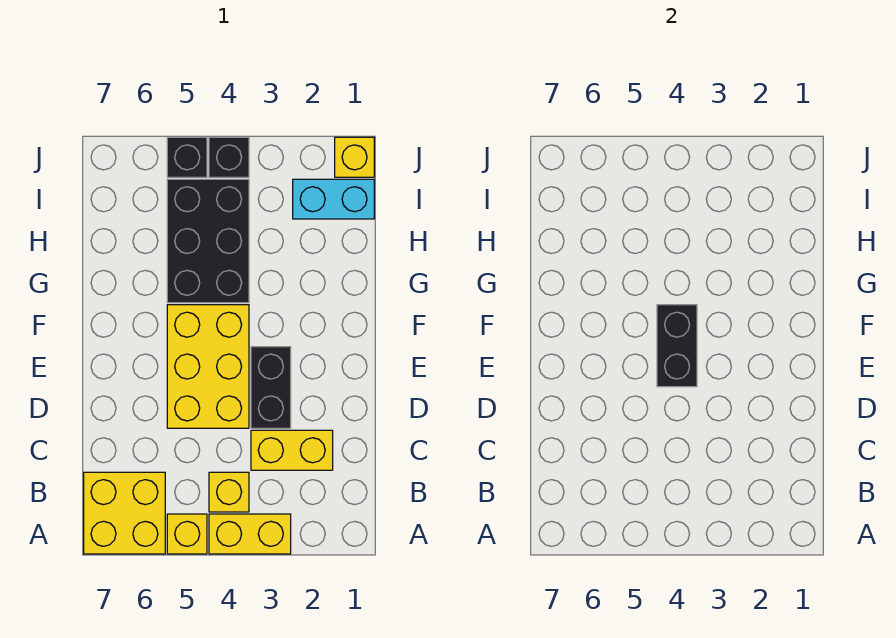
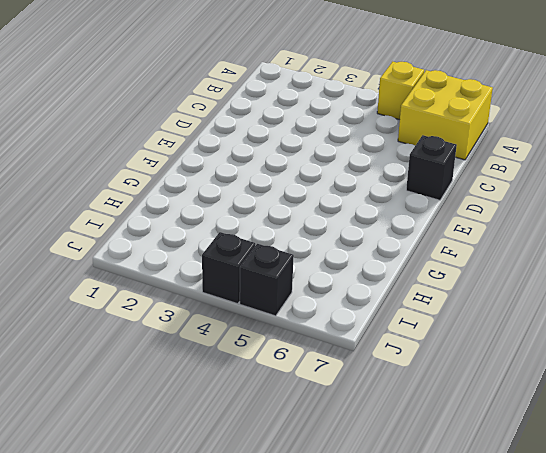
black brick D7 level 1 -> none
none -> yellow brick A3:A4 level 1
none -> yellow brick B4 level 1
none -> yellow brick C2:C3 level 1

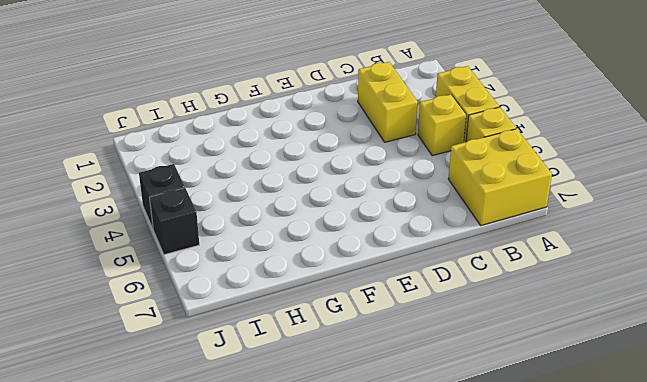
none -> black brick D3:E3 level 1
none -> yellow brick D4:F5 level 1
none -> black brick G4:I5 level 1

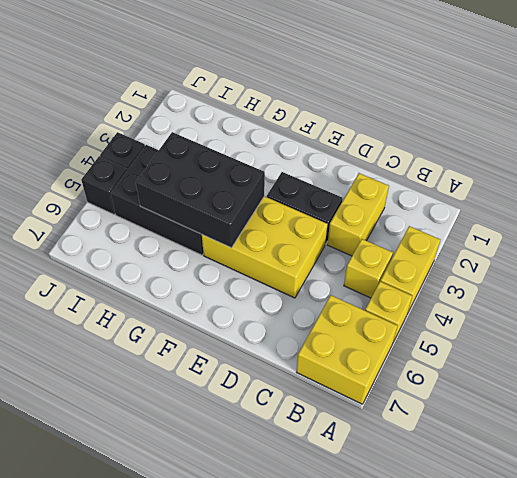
black brick F4:H5 level 2 -> black brick E4:F4 level 2
none -> cyan brick I1:I2 level 1
none -> yellow brick J1 level 1

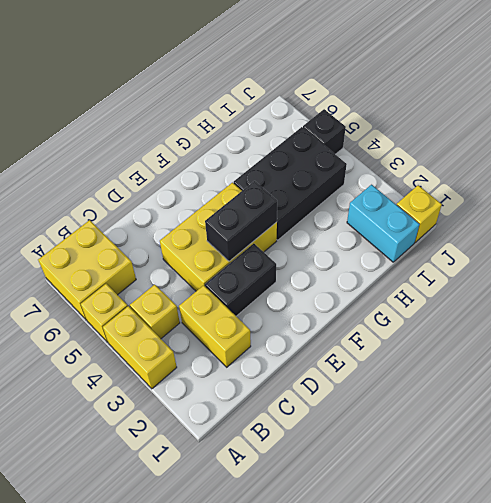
none -> black brick J4 level 1

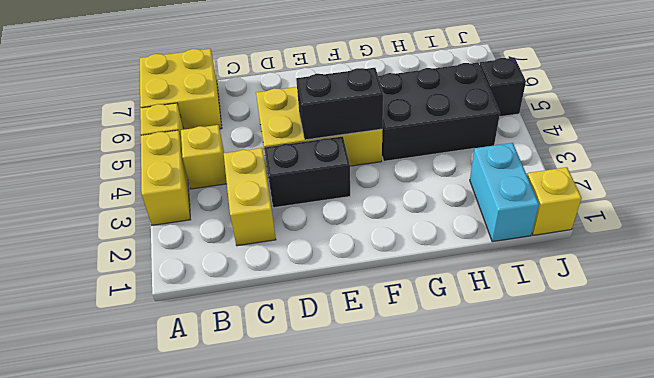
none -> black brick J4 level 1

